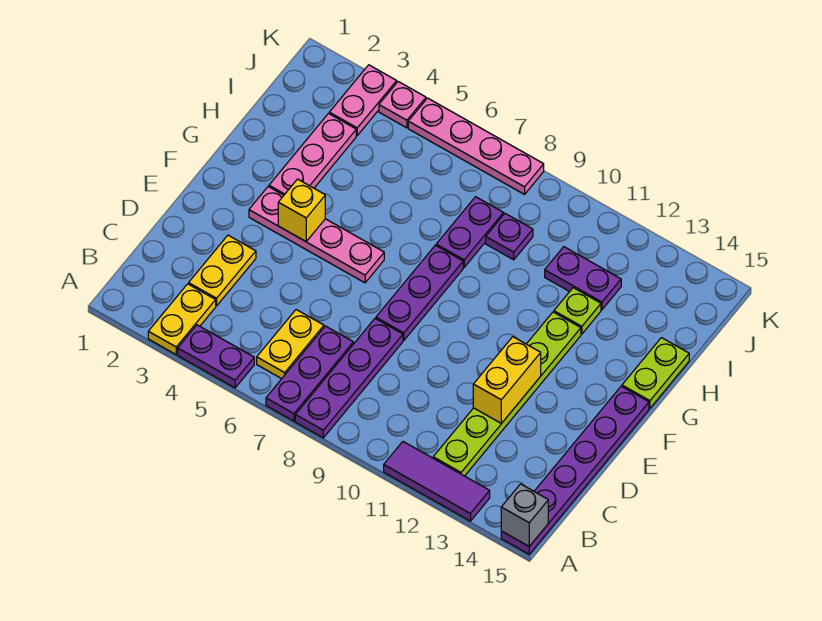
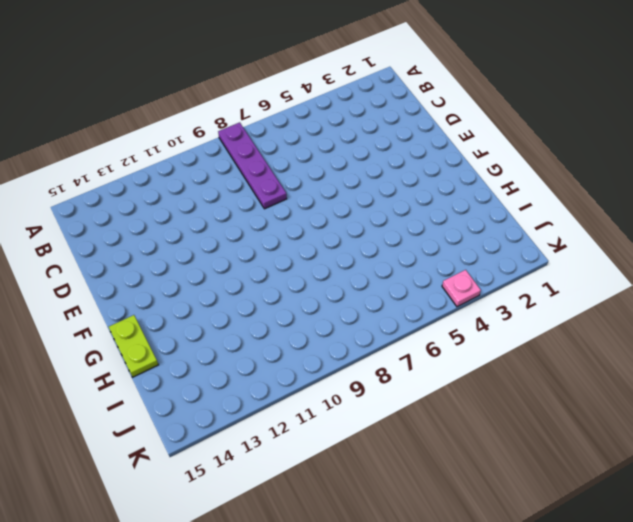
none -> yellow plate A3:B3 level 1
none -> purple plate A4:A5 level 1
none -> purple plate A7:C7 level 1

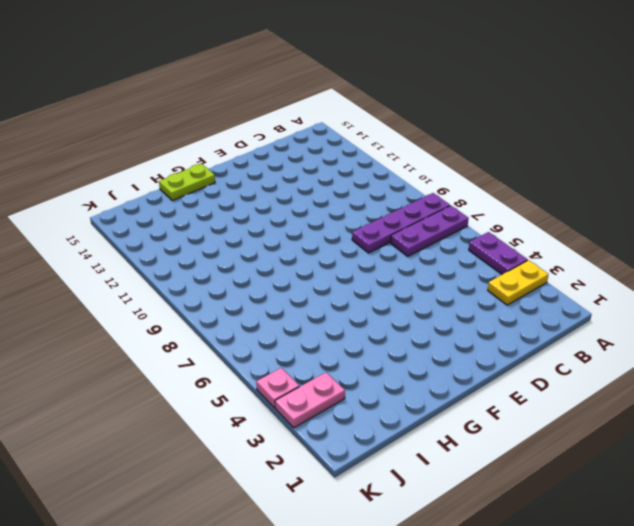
none -> purple tile A11:A13 level 1
none -> purple plate A15:F15 level 1
none -> yellow plate B6:C6 level 1

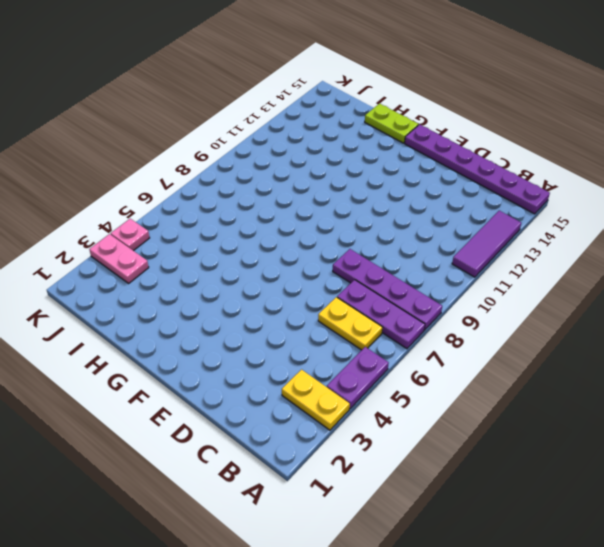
none -> lime plate B12:G12 level 1
none -> yellow plate C3:D3 level 1
none -> purple plate E8:G8 level 1

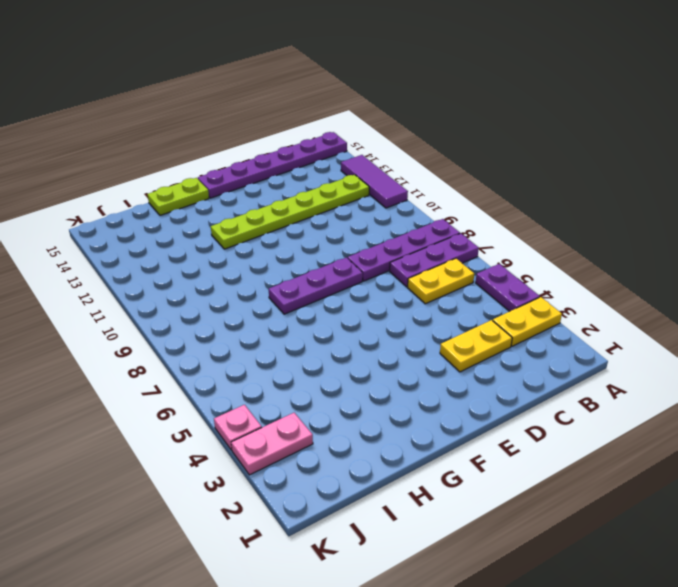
none -> pink plate F3:F6 level 1
none -> pink plate G3:I3 level 1
none -> purple plate H8:I8 level 1

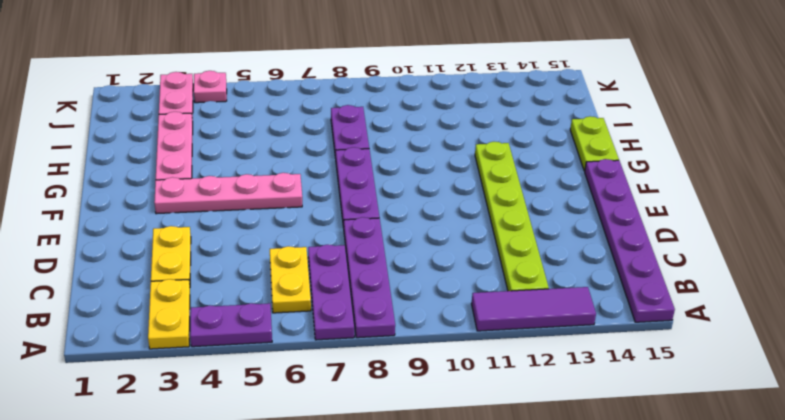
none -> lime plate H12 level 1
none -> purple plate I9 level 1
none -> purple plate I11:I12 level 1

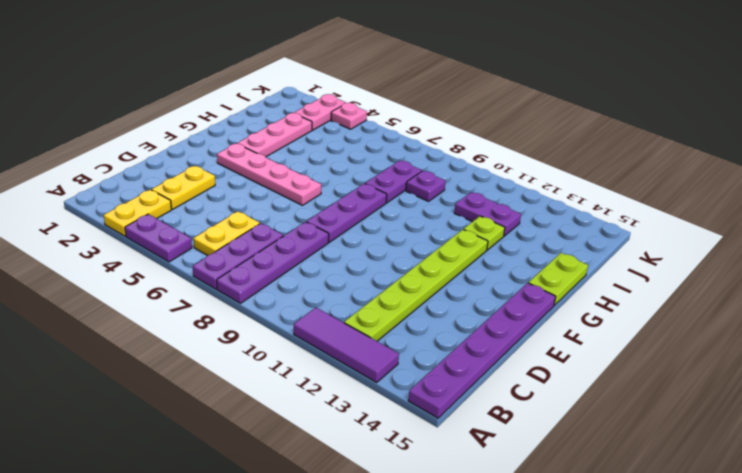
none -> pink plate K5:K8 level 1
none -> grey brick A15 level 2
none -> yellow brick D12:E12 level 2

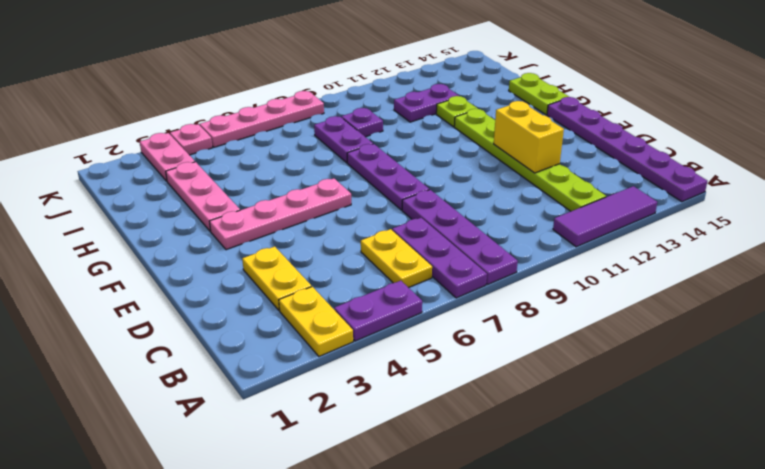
none -> grey brick A15 level 2
none -> yellow brick F4 level 2

